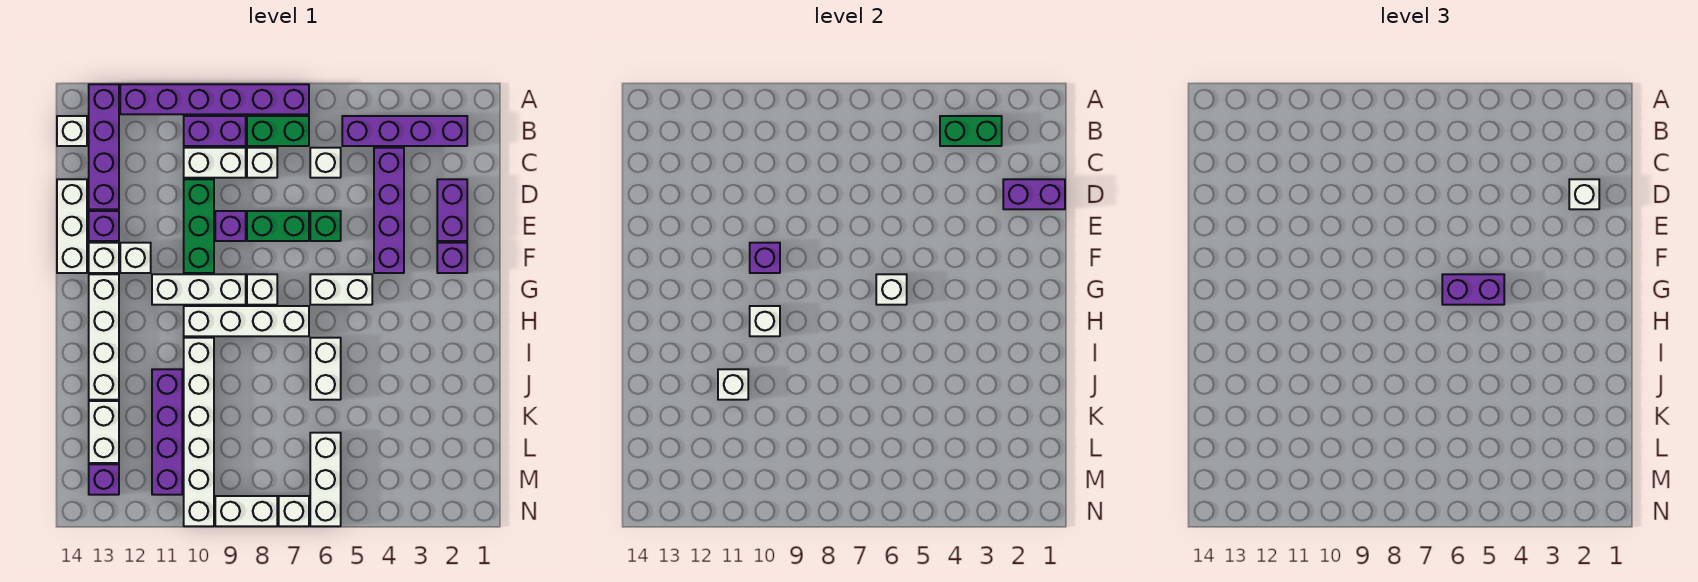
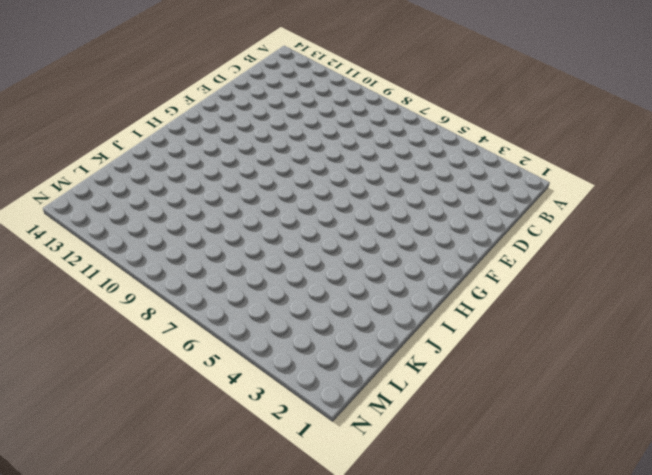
none -> purple brick A7:A12 level 1
none -> purple brick A13:D13 level 1
none -> purple brick B2:B5 level 1
none -> green brick B7:B8 level 1

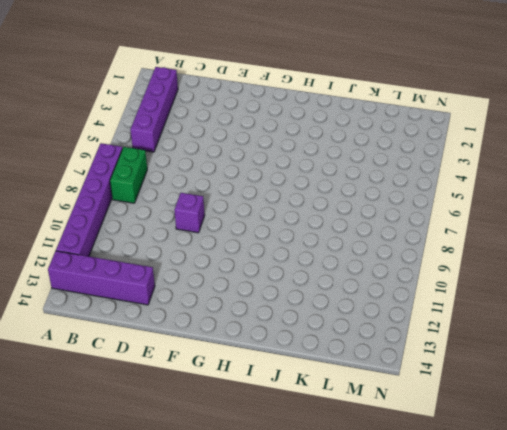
none -> purple brick B9:B10 level 1
none -> white brick B14 level 1
none -> purple brick C4:F4 level 1
none -> white brick C6 level 1

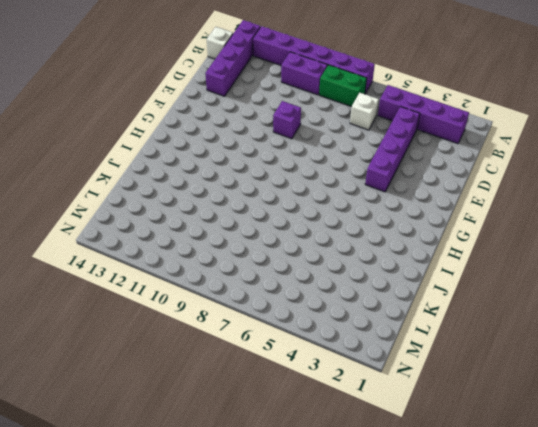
none -> white brick C8 level 1
none -> white brick C9:C10 level 1
none -> purple brick D2:E2 level 1
none -> green brick D10:F10 level 1

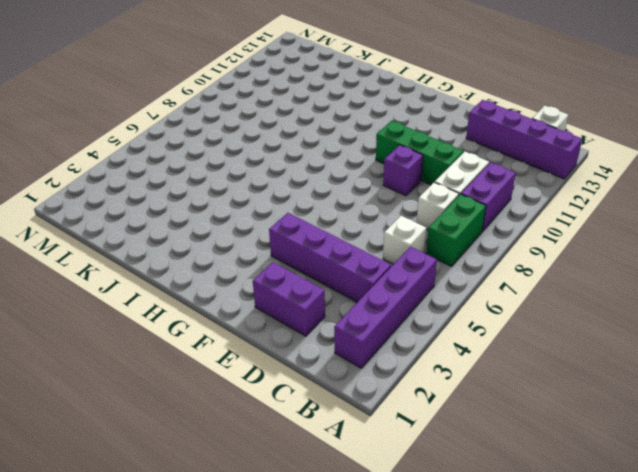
none -> purple brick A7:A12 level 1
none -> white brick D14:F14 level 1
none -> green brick E6 level 1
none -> green brick E7:E8 level 1

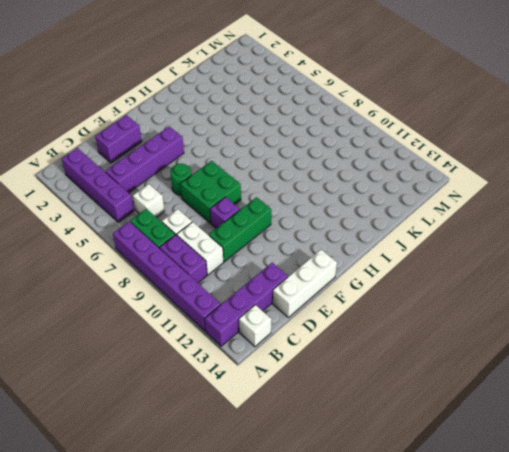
green round brick E6 level 1 -> green brick E6 level 1
green brick E7:F8 level 1 -> green brick E7:E8 level 1
none -> purple brick E13 level 1
none -> purple brick F2 level 1
none -> white brick F12 level 1
none -> white brick F13 level 1

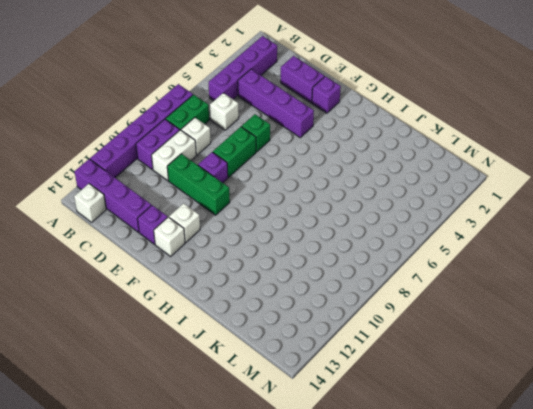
none -> white brick D14:F14 level 1
none -> white brick G5:G6 level 1
none -> white brick G8 level 1
none -> white brick G9:G11 level 1

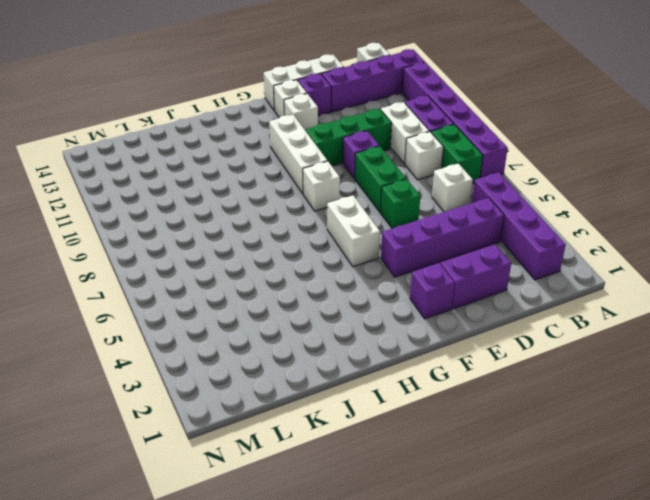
none -> white brick G13:J13 level 1
none -> white brick H7:H10 level 1
none -> white brick I6:J6 level 1
none -> white brick I10:N10 level 1

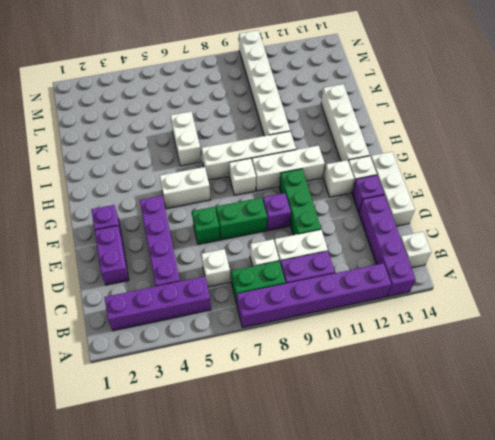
none -> purple brick J11:M11 level 1
none -> white brick K13:L13 level 1
none -> white brick L6:N6 level 1
none -> purple brick M13 level 1

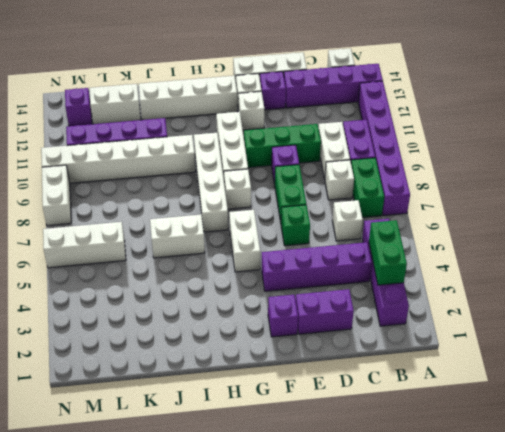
none -> white brick N7 level 1
none -> purple brick D1:D2 level 2
none -> purple brick F10 level 2
none -> white brick G6 level 2

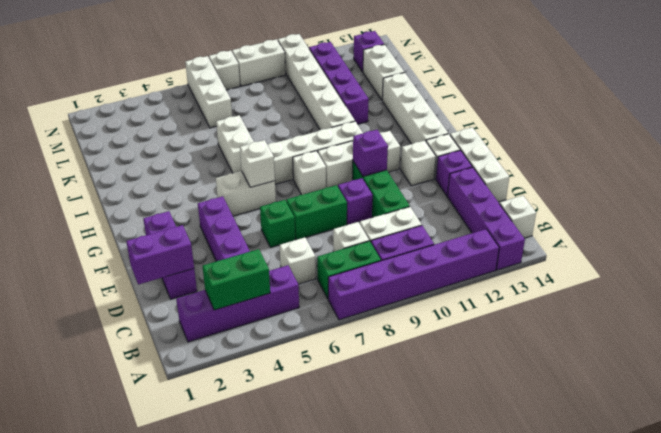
none -> white brick H10 level 2
none -> white brick J11 level 2
none -> white brick D2 level 3
none -> purple brick G5:G6 level 3

